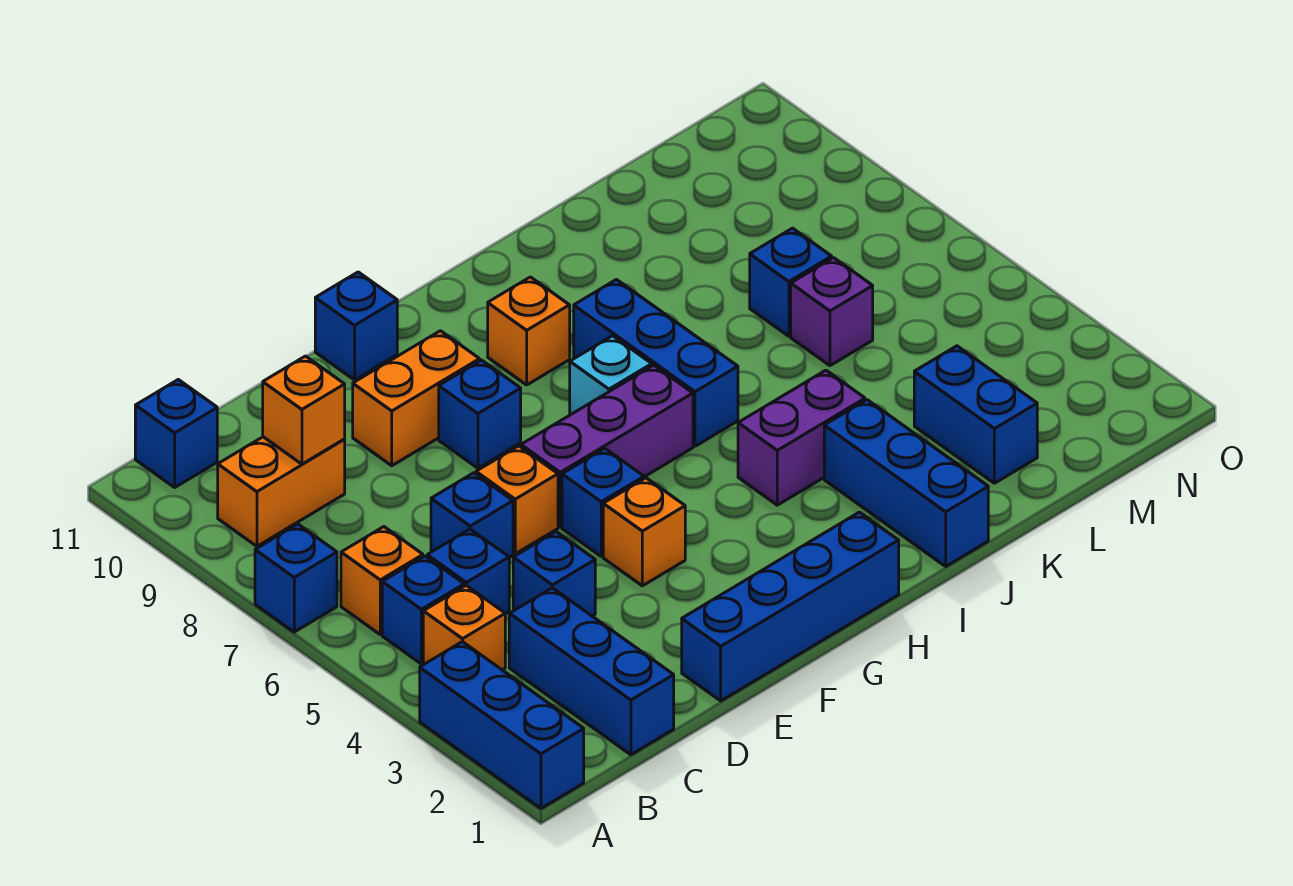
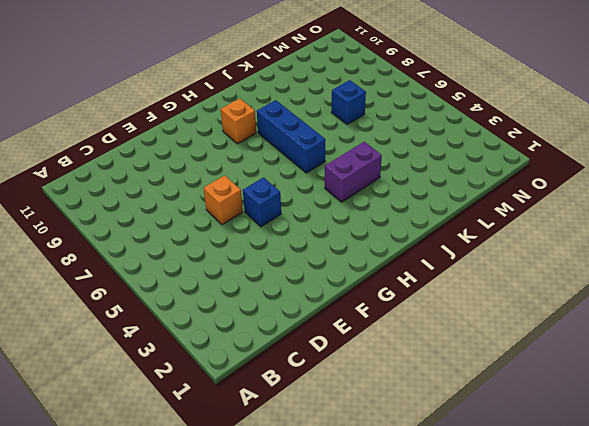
none -> blue brick A1:A3 level 1
none -> blue brick A7 level 1
none -> orange brick B4 level 1

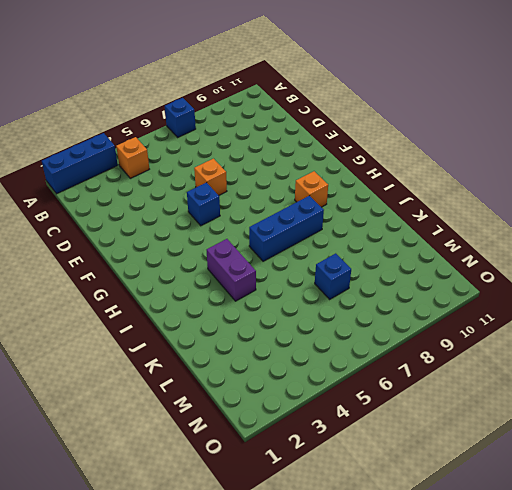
none -> blue brick B5 level 1
none -> orange brick B6 level 1
none -> orange brick B9:C9 level 1

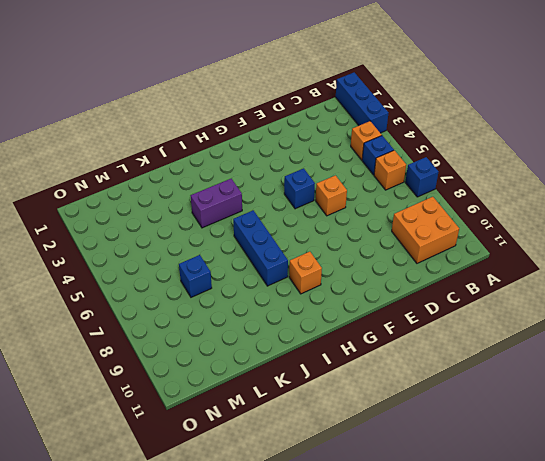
orange brick B9:C10 level 1 -> orange brick B9:C9 level 1
none -> blue brick B11 level 1
none -> blue brick C1:C3 level 1
none -> blue brick C5 level 1

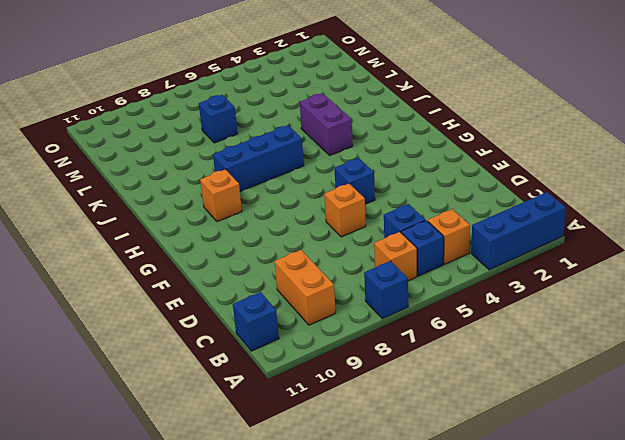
none -> blue brick C1:C3 level 1
none -> blue brick D4 level 1
none -> blue brick D6 level 1

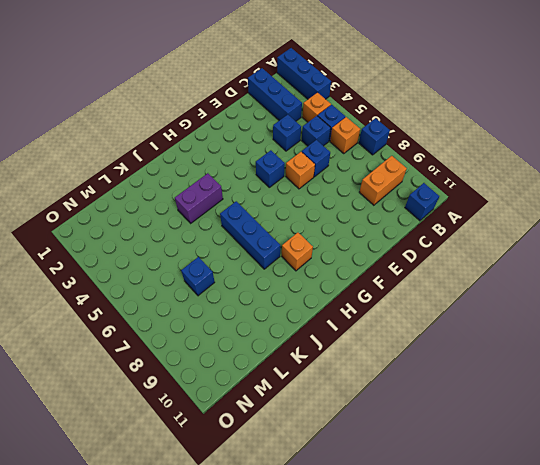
none -> blue brick E1:H1 level 1
none -> orange brick E9:F9 level 1
none -> orange brick F4 level 1

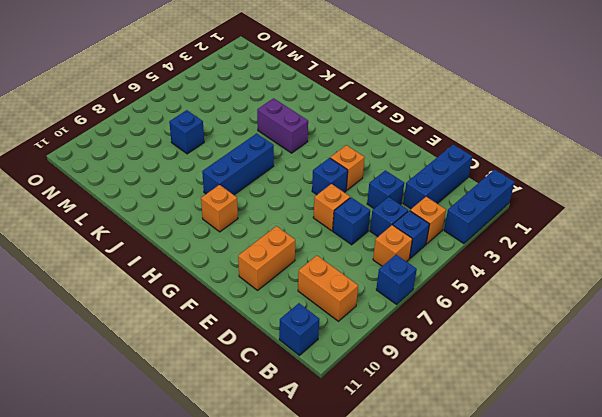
orange brick E9:E10 level 1 -> orange brick E9:F9 level 1
none -> blue brick E1:H1 level 1
none -> purple brick F6:H6 level 1
none -> blue brick F8 level 1

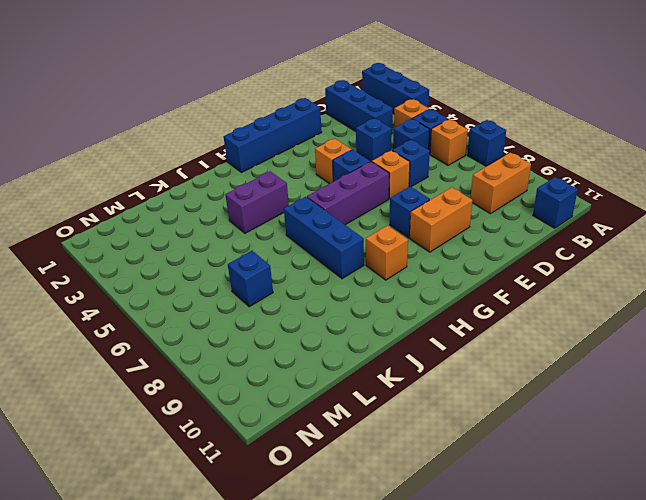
none -> blue brick F11 level 1
none -> cyan brick H7 level 1
none -> blue brick J1:J3 level 1

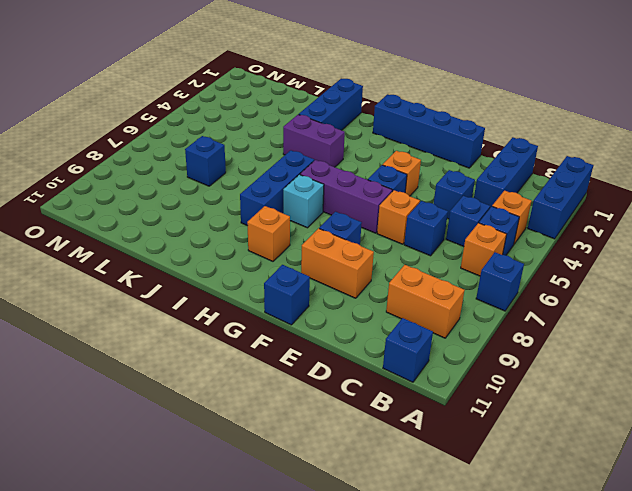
none -> blue brick L2:L3 level 1
none -> purple brick L6 level 1
none -> orange brick C9 level 2

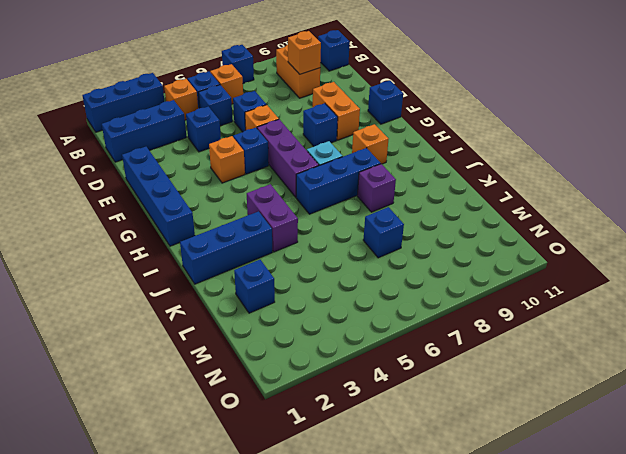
purple brick J8 level 1 -> purple brick L6 level 1
blue brick L2 level 1 -> blue brick L2:L3 level 1

